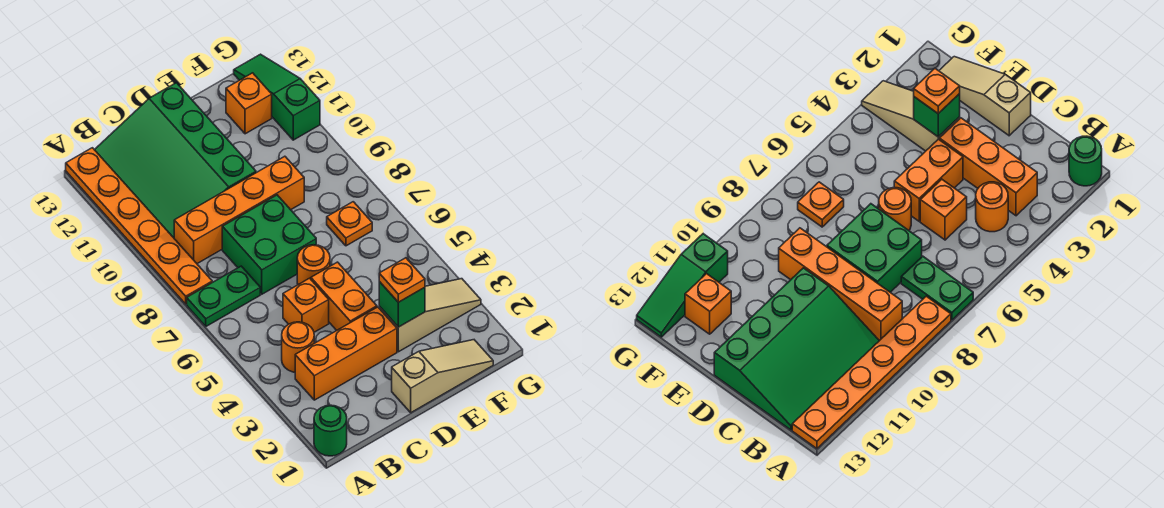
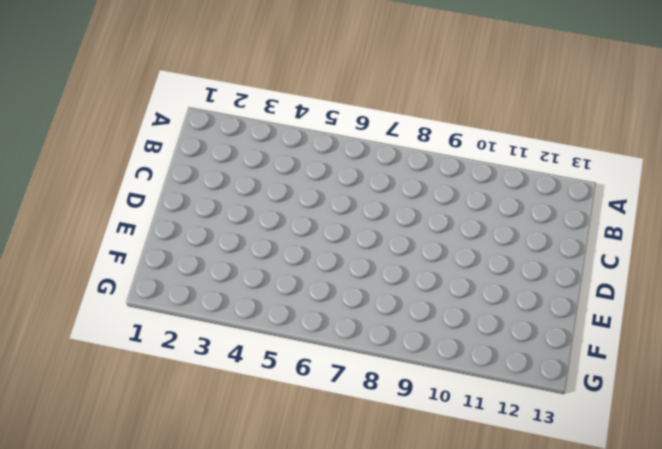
none -> green round brick A1 level 1
none -> green plate A7:B7 level 1
none -> orange plate A8:A13 level 1

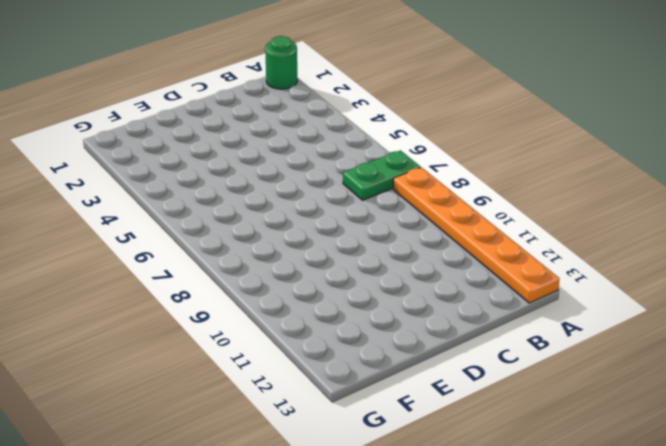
none -> orange brick B3:D3 level 1
none -> orange round brick B4 level 1
none -> orange brick B9:E9 level 1

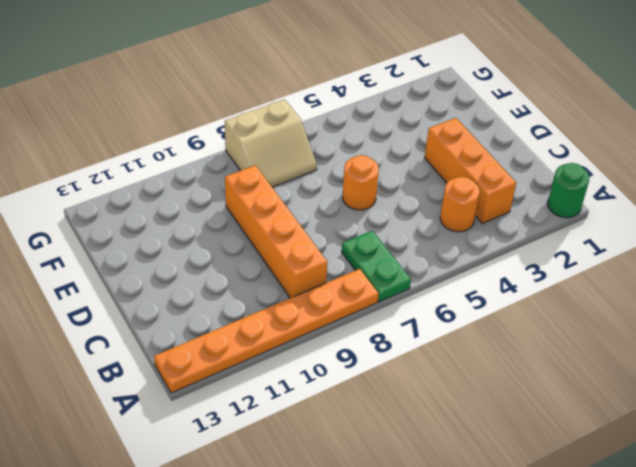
tan slope F7:G8 level 1 top G -> orange plate F7 level 1
none -> green slope B10:D13 level 1 top D
none -> orange brick C5 level 1
none -> green brick C7:D8 level 1

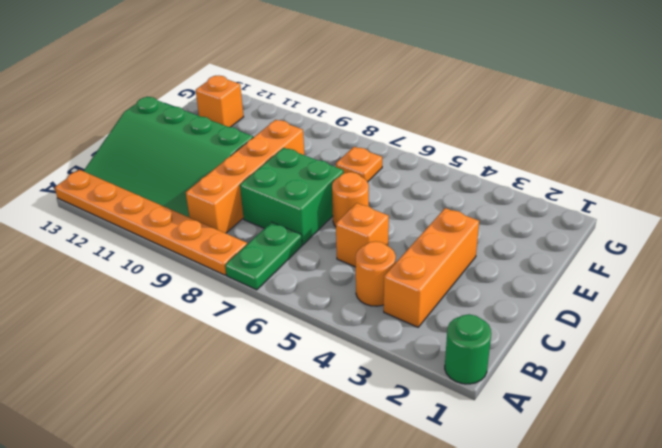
none -> tan slope D1:F1 level 1 top D
none -> orange brick D4:D5 level 1
none -> tan slope E3:G3 level 1 top E

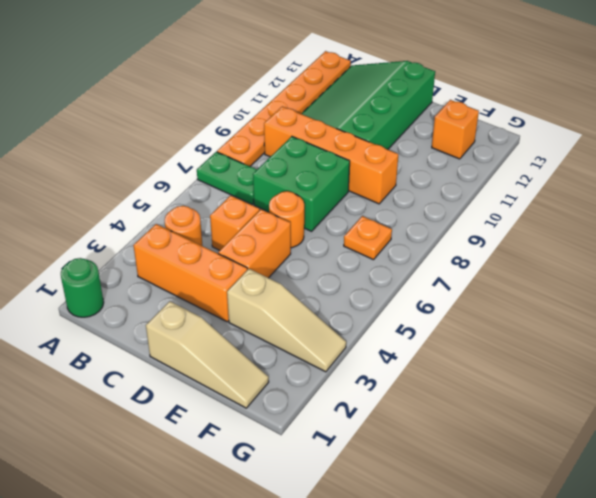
none -> green slope G11:G13 level 1 top 11
none -> green brick E3 level 2
none -> orange plate E3 level 3

